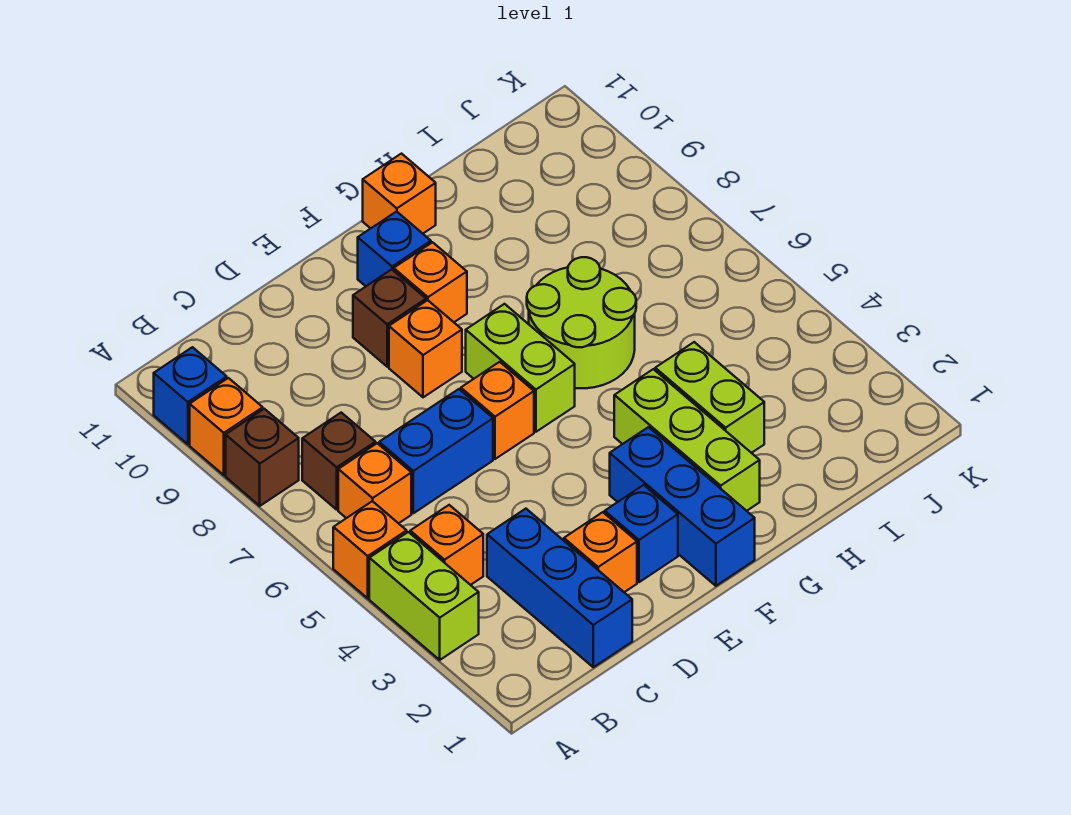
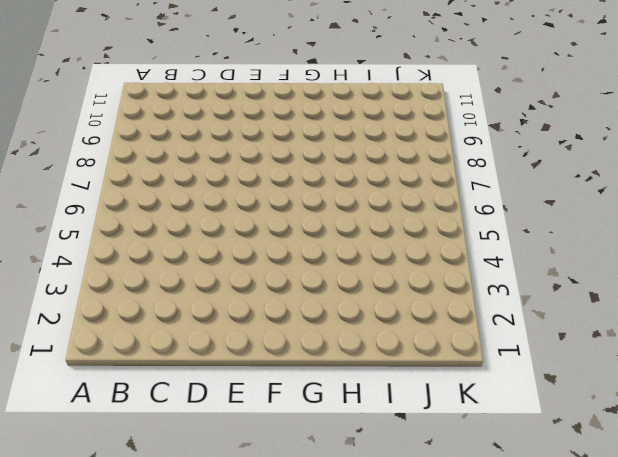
none -> lime brick A3:A4 level 1
none -> orange brick A5 level 1
none -> brown brick A8 level 1

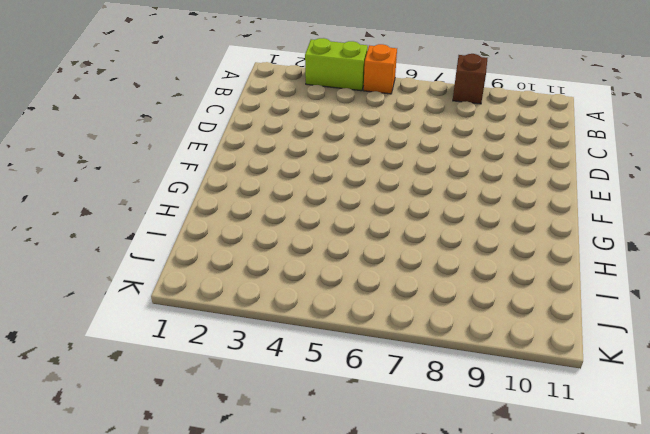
none -> orange brick A9 level 1
none -> blue brick A10 level 1
none -> orange brick B4 level 1

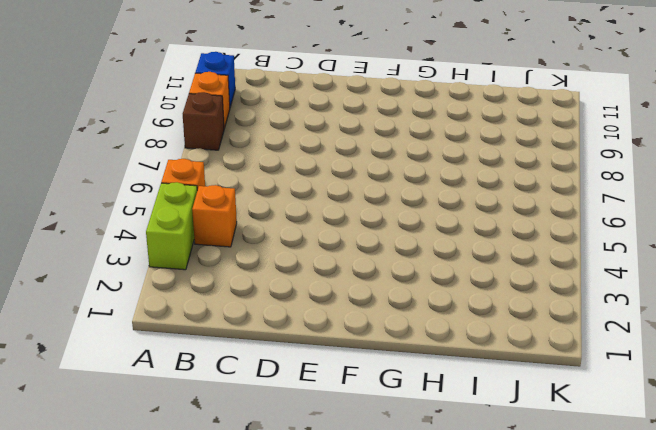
none -> orange brick B6 level 1
none -> brown brick B7 level 1
none -> blue brick C1:C3 level 1

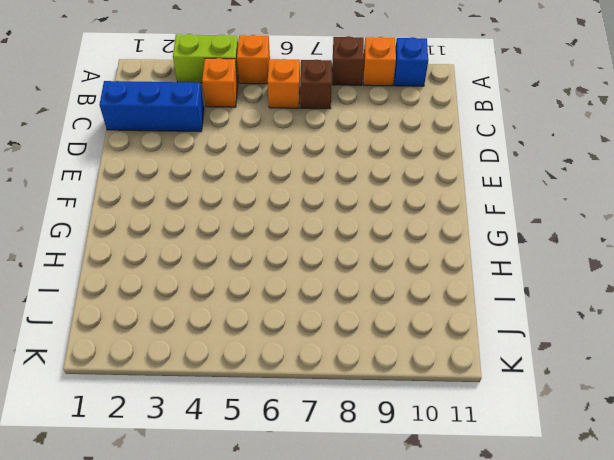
none -> blue brick C6:D6 level 1
none -> orange brick D2 level 1
none -> blue brick E2 level 1

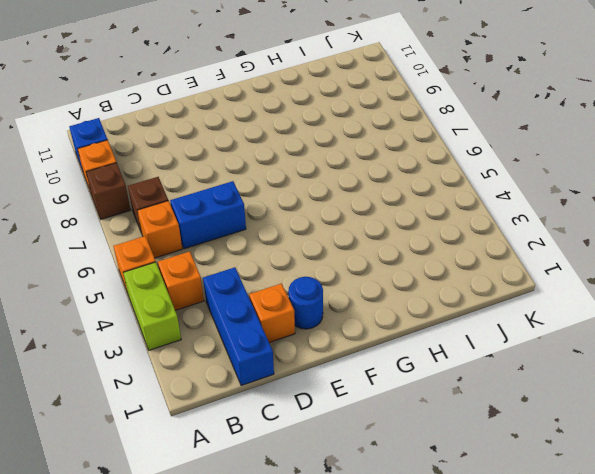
blue round brick E2 level 1 -> blue brick E2 level 1
none -> orange brick E6 level 1
none -> orange brick E8 level 1
none -> brown brick E9 level 1

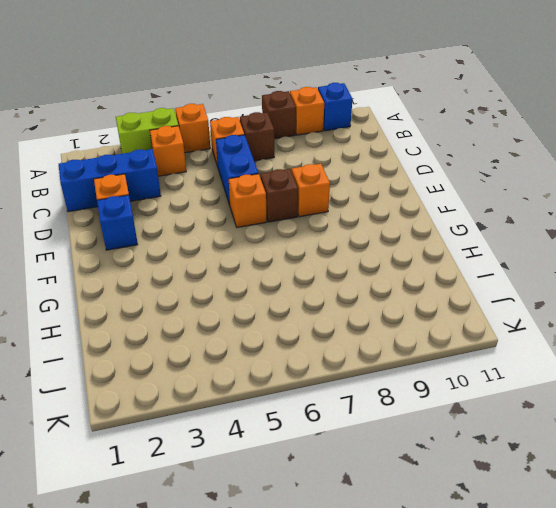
brown brick E7 level 1 -> brown brick E9 level 1
none -> blue brick F1:F3 level 1
none -> lime brick F6:F7 level 1
none -> orange brick F9 level 1

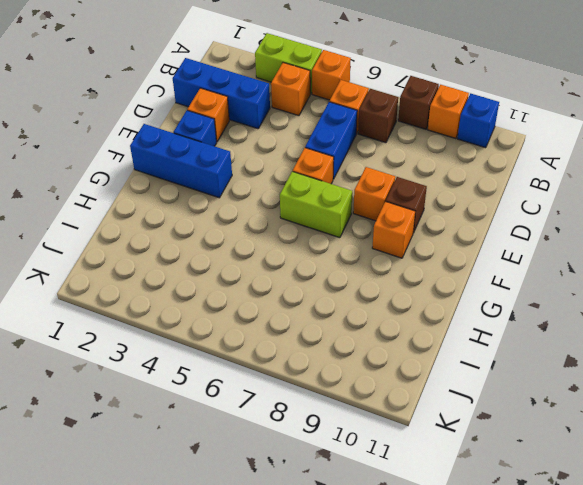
none -> blue brick F10 level 1
none -> lime brick G2:G4 level 1
none -> lime round brick G6:H7 level 1

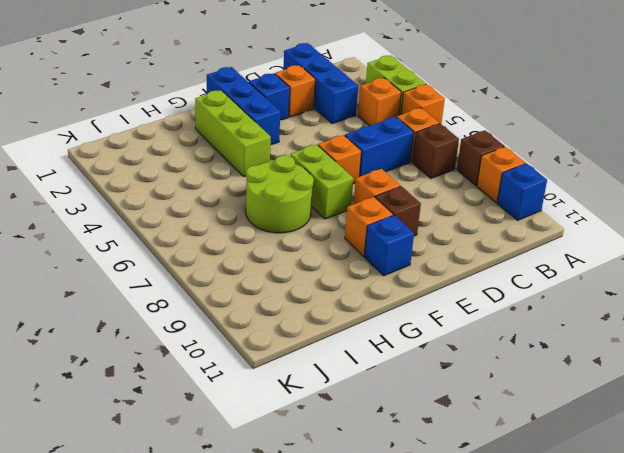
none -> orange brick G11 level 1
none -> lime brick H3:H4 level 1

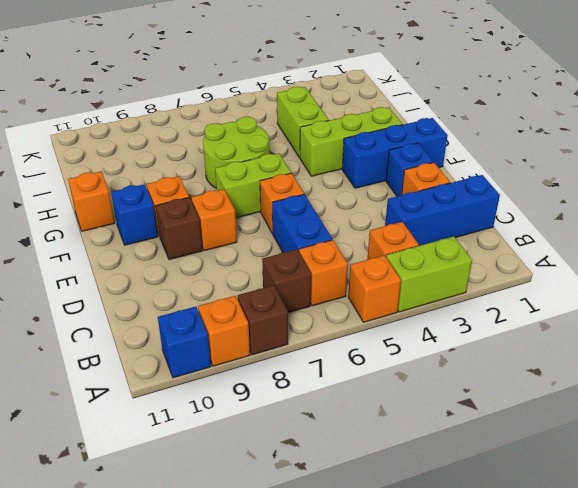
lime brick H4:I4 level 1 -> lime brick H3:H4 level 1

